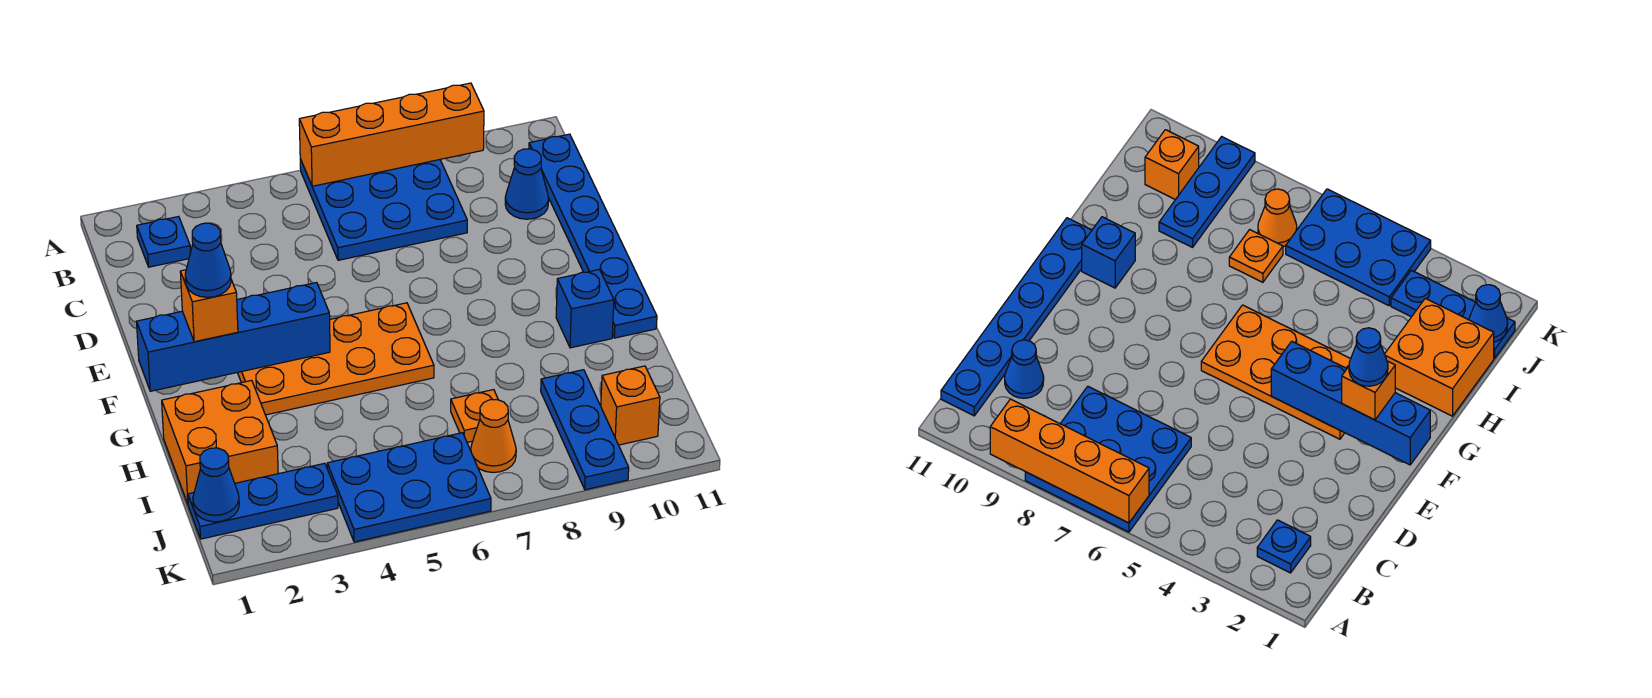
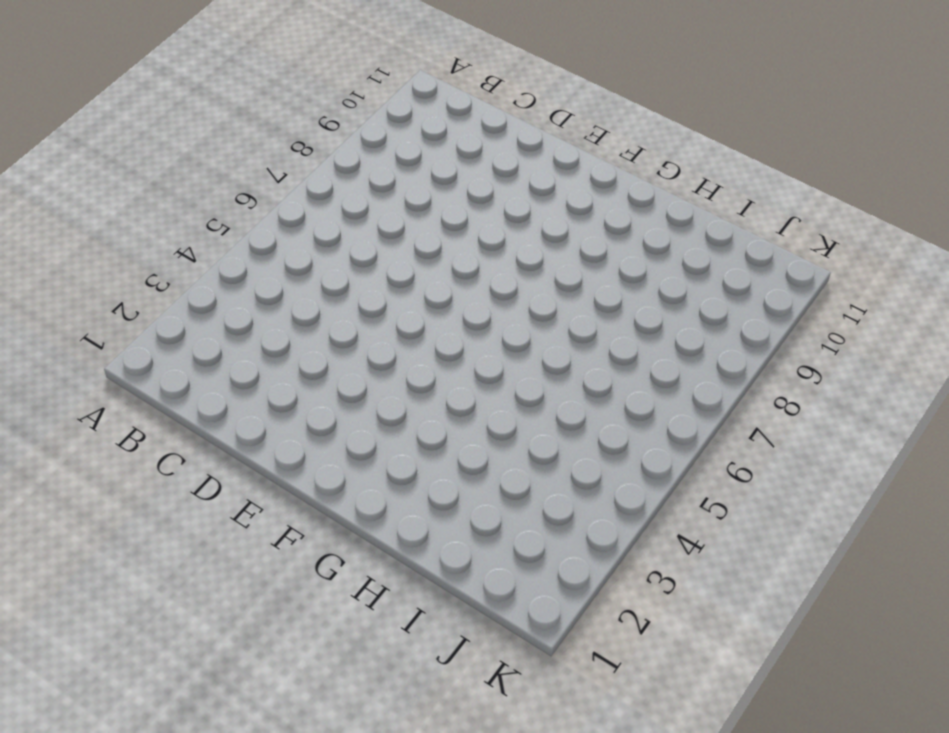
none -> blue plate A6:C8 level 1
none -> blue plate B2 level 1
none -> blue plate B11:G11 level 1

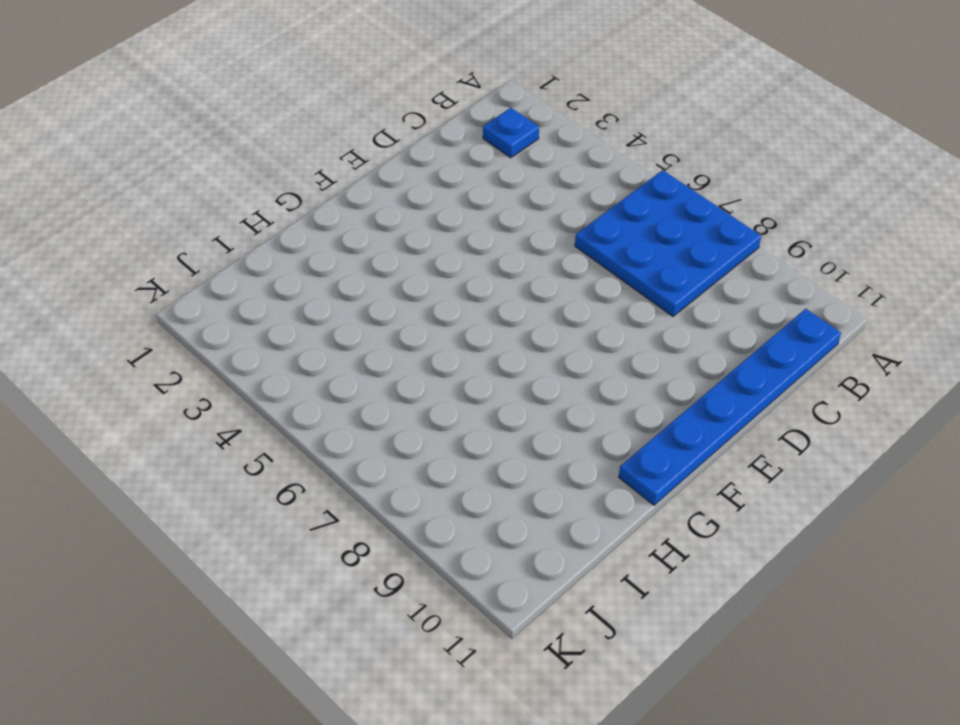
none -> blue cone C10 level 1
none -> orange plate F3:G6 level 1
none -> blue brick G10 level 1

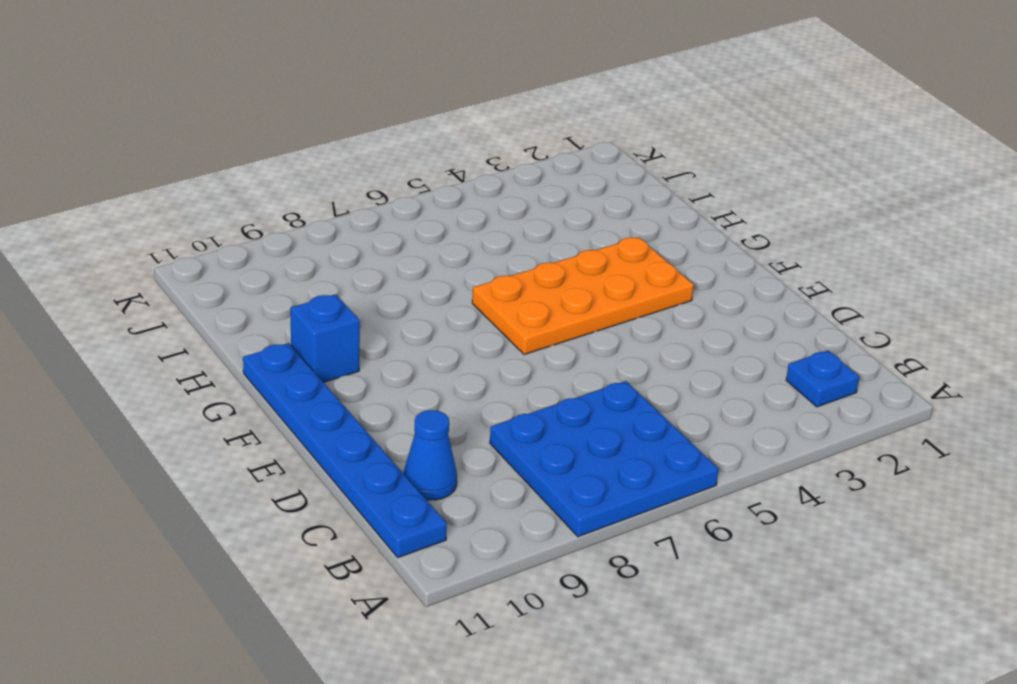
none -> orange brick H1:I2 level 1
none -> orange plate I7 level 1
none -> blue plate I9:K9 level 1

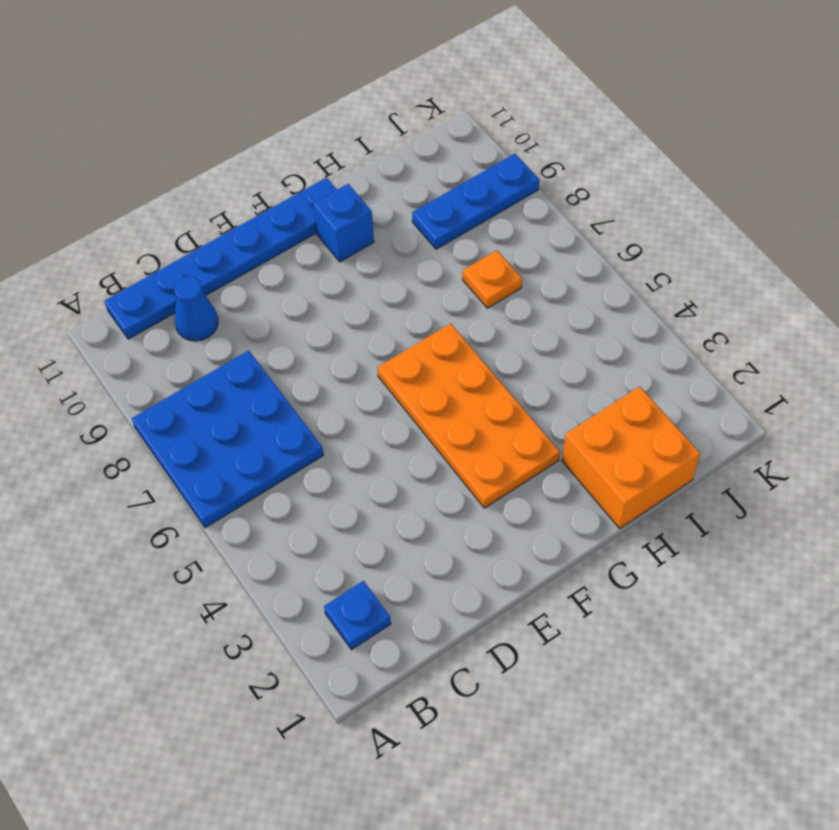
none -> blue plate J1:J3 level 1
none -> blue plate J4:K6 level 1
none -> orange cone J7 level 1

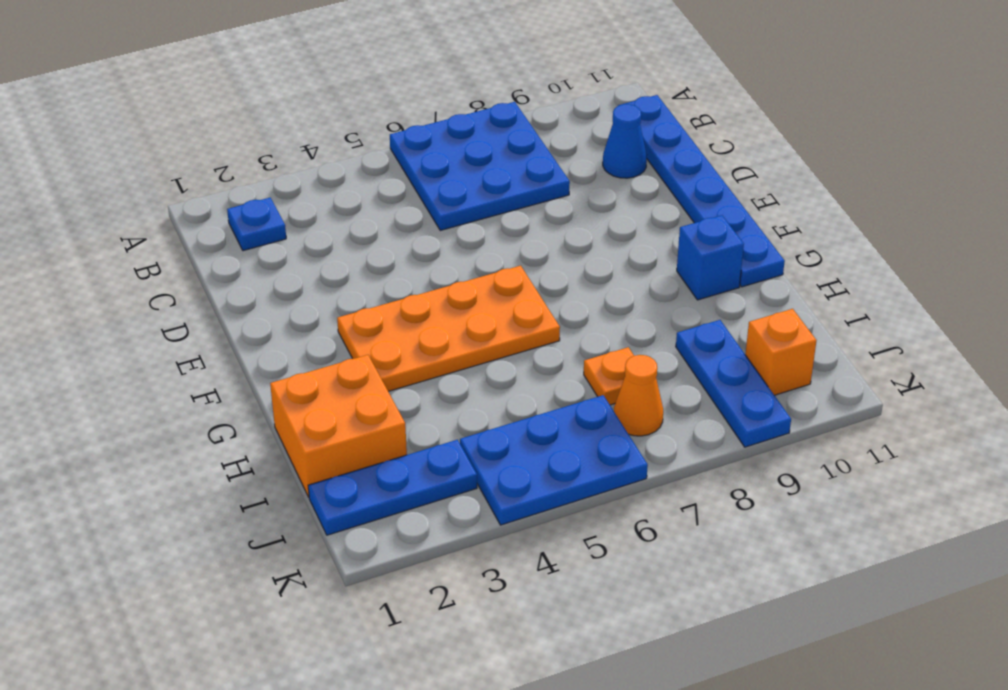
none -> orange brick A6:A9 level 2
none -> blue brick F1:F4 level 2
none -> blue cone J1 level 2

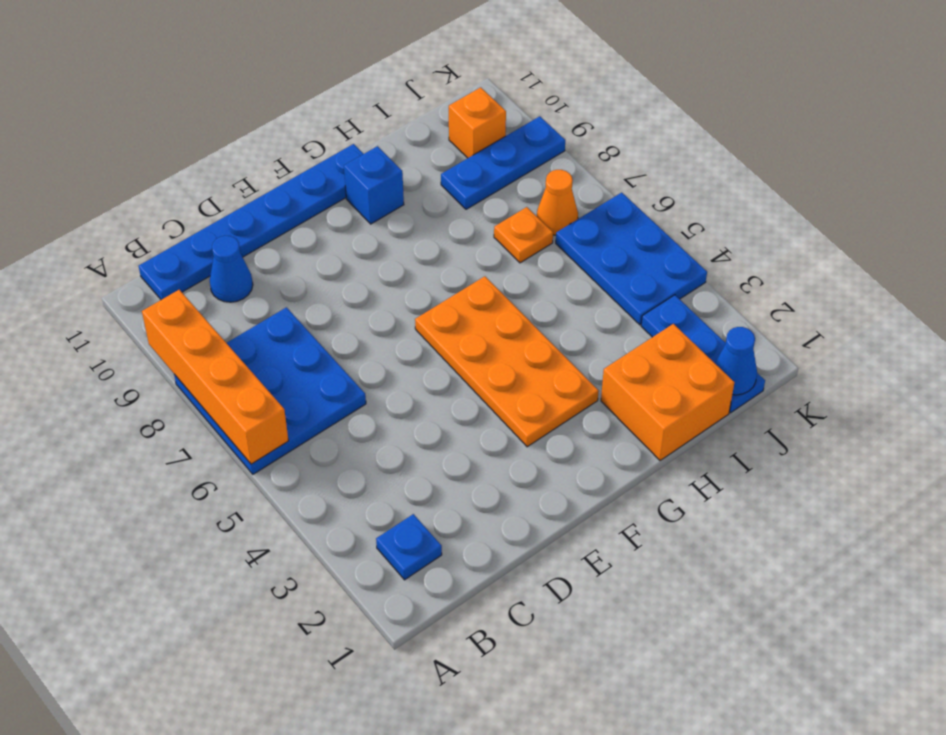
none -> blue brick F1:F4 level 2
none -> orange brick F2 level 3
none -> blue cone F2 level 4

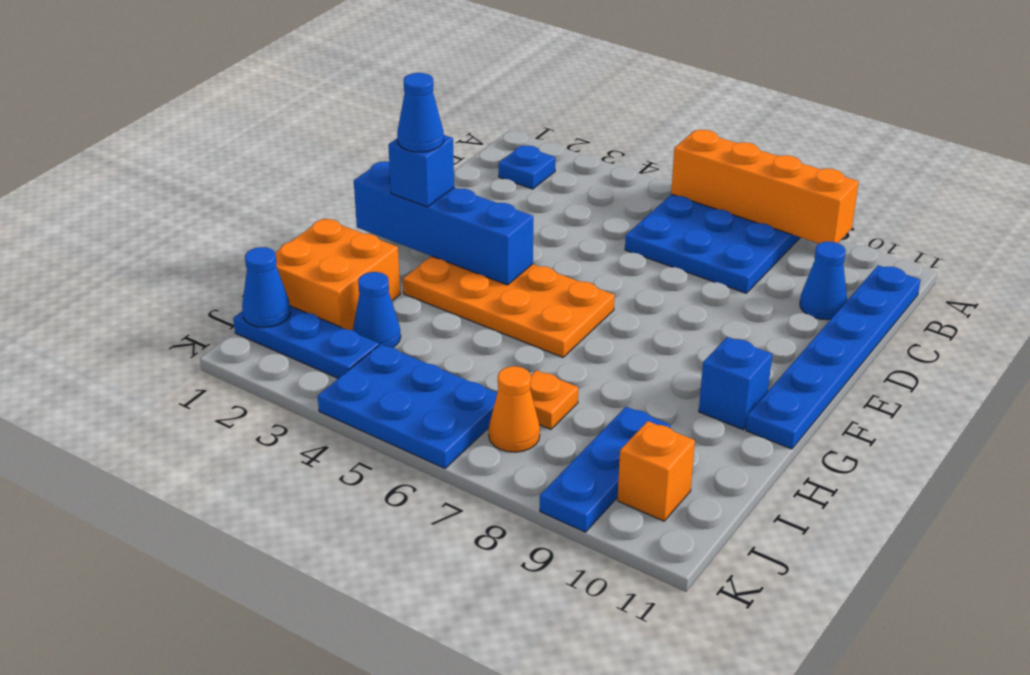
blue brick F2 level 3 -> orange brick F2 level 3
blue cone I3 level 1 -> none

